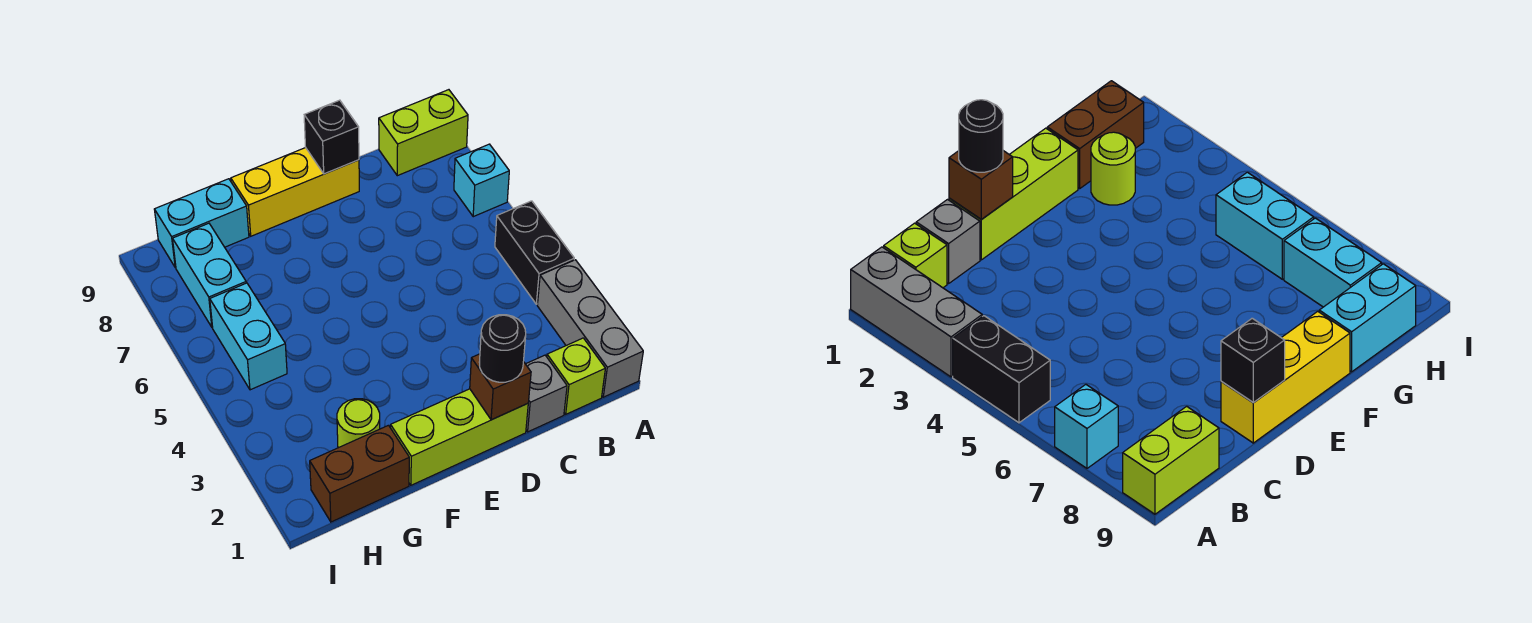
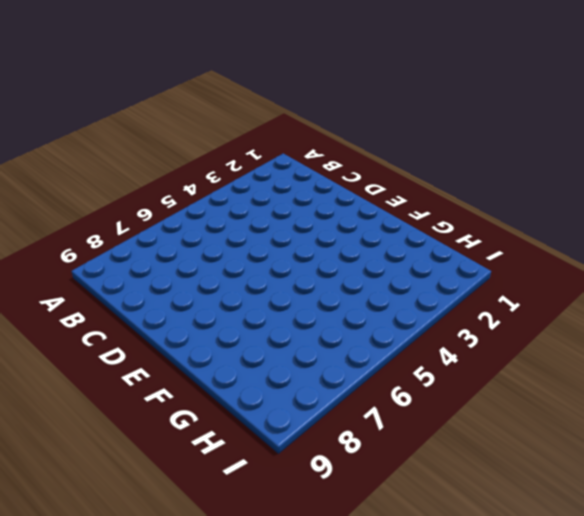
none -> grey brick A1:A3 level 1
none -> black brick A4:A5 level 1
none -> cyan brick A7 level 1

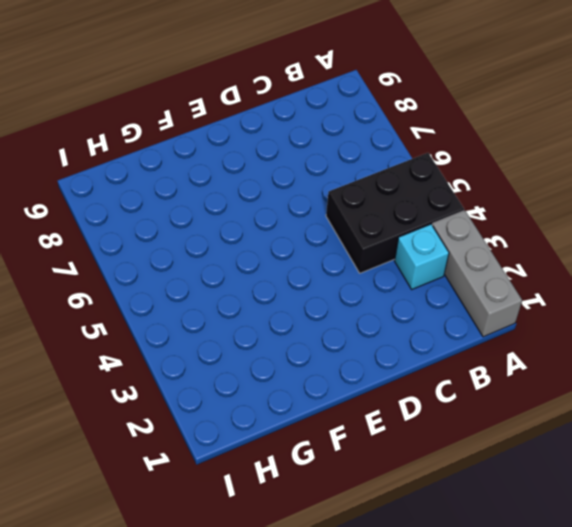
black brick A4:C5 level 1 -> black brick A4:A5 level 1
cyan brick B3 level 1 -> cyan brick A7 level 1
none -> lime brick A9:B9 level 1
none -> lime brick B1 level 1
none -> grey brick C1 level 1

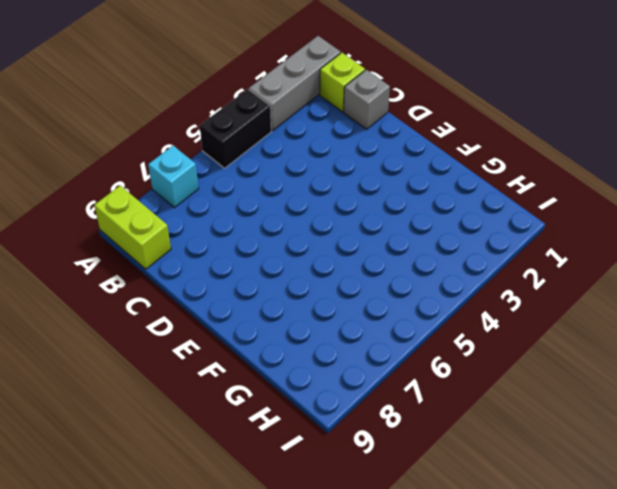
none -> lime brick D1:F1 level 1
none -> yellow brick D9:F9 level 1
none -> brown brick G1:H1 level 1

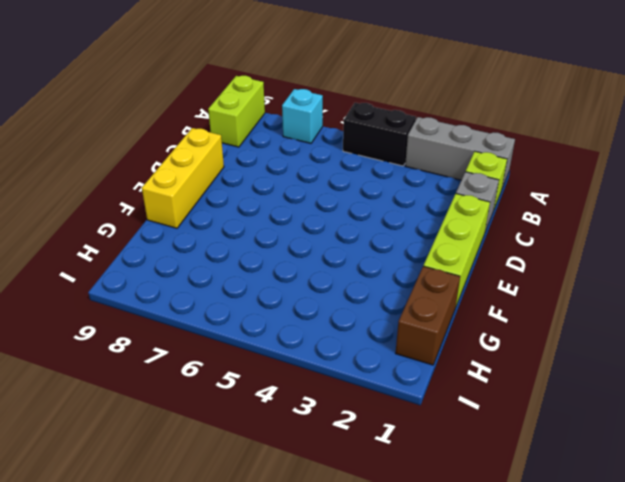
none -> lime round brick G2 level 1
none -> cyan brick G9:H9 level 1
none -> cyan brick H5:H6 level 1

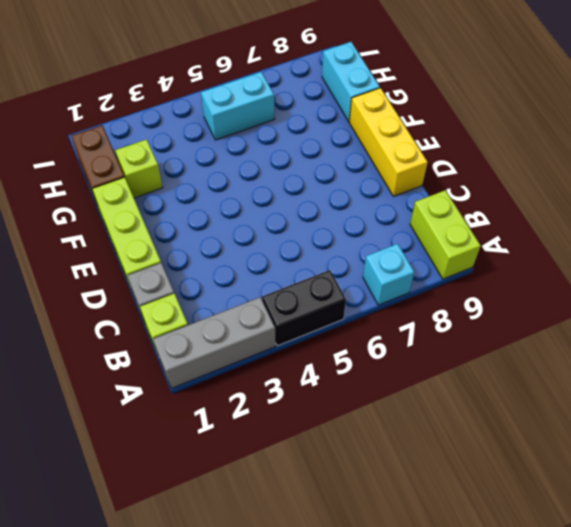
lime brick G2 level 1 -> lime round brick G2 level 1
none -> cyan brick H7:H8 level 1
none -> brown brick D1 level 2
none -> black brick D9 level 2

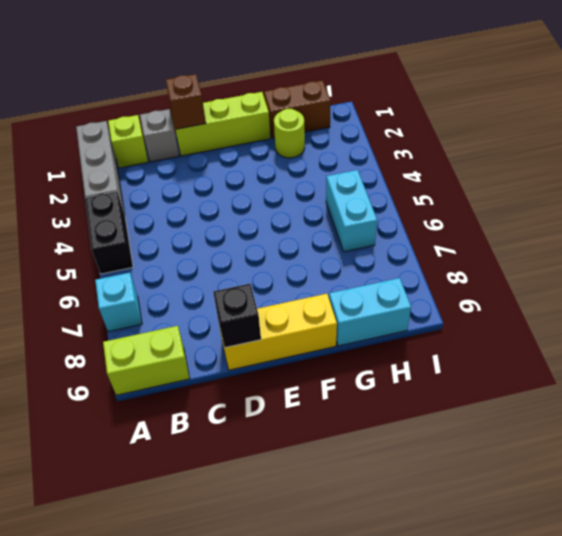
none -> cyan brick H7:H8 level 1
none -> black round brick D1 level 3

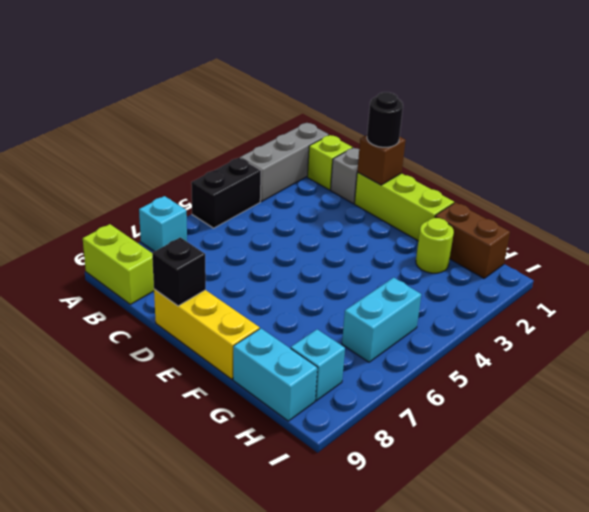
cyan brick H8 level 1 -> cyan brick H7:H8 level 1

